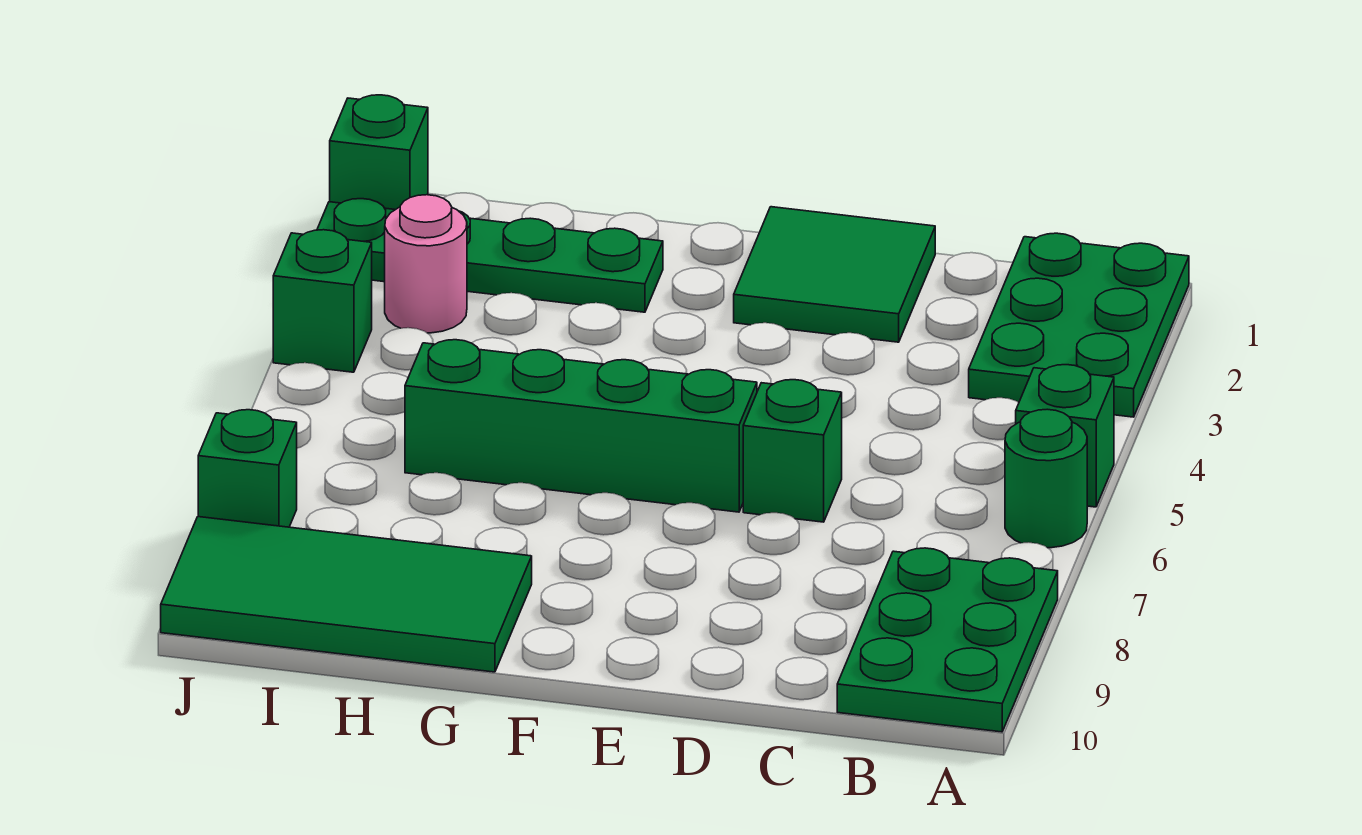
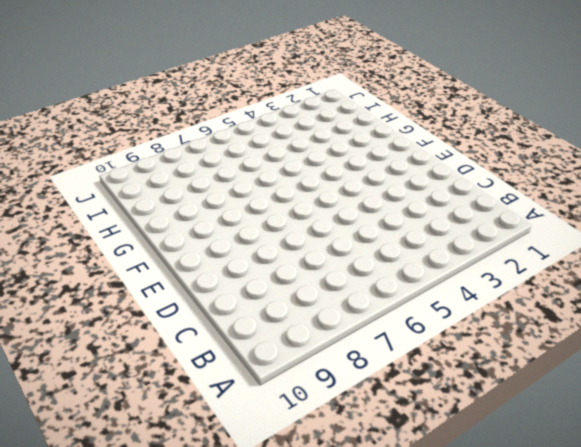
none -> green plate A1:B3 level 1
none -> green brick A5 level 1
none -> green round brick A6 level 1

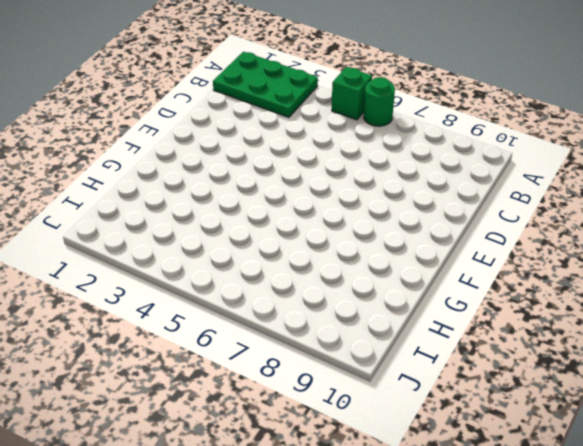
none -> green plate A8:B10 level 1
none -> green tile D1:E2 level 1
none -> green brick D6 level 1

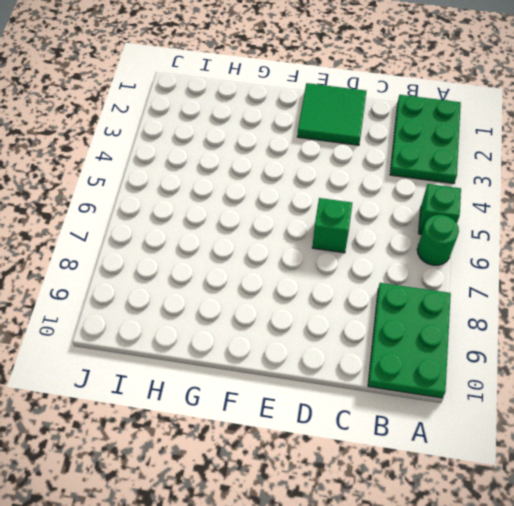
none -> green brick E6:H6 level 1
none -> green plate G2:J2 level 1
none -> green tile G9:J10 level 1

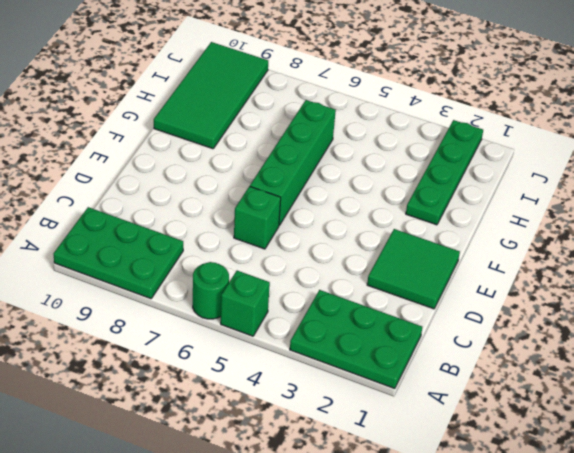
none -> pink round brick I3 level 1
none -> green brick J1 level 1
none -> green brick J4 level 1

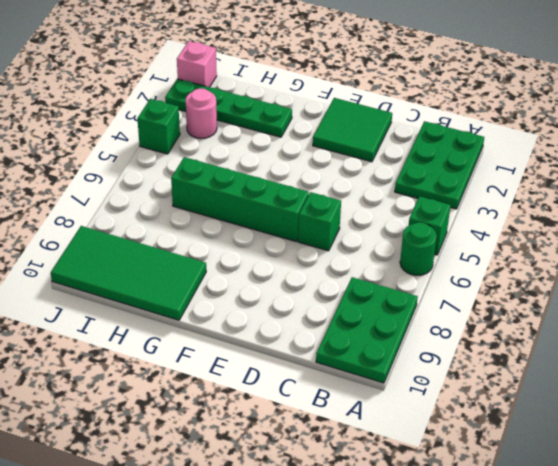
pink brick J1 level 1 -> green brick J1 level 1
none -> green brick J8 level 1

